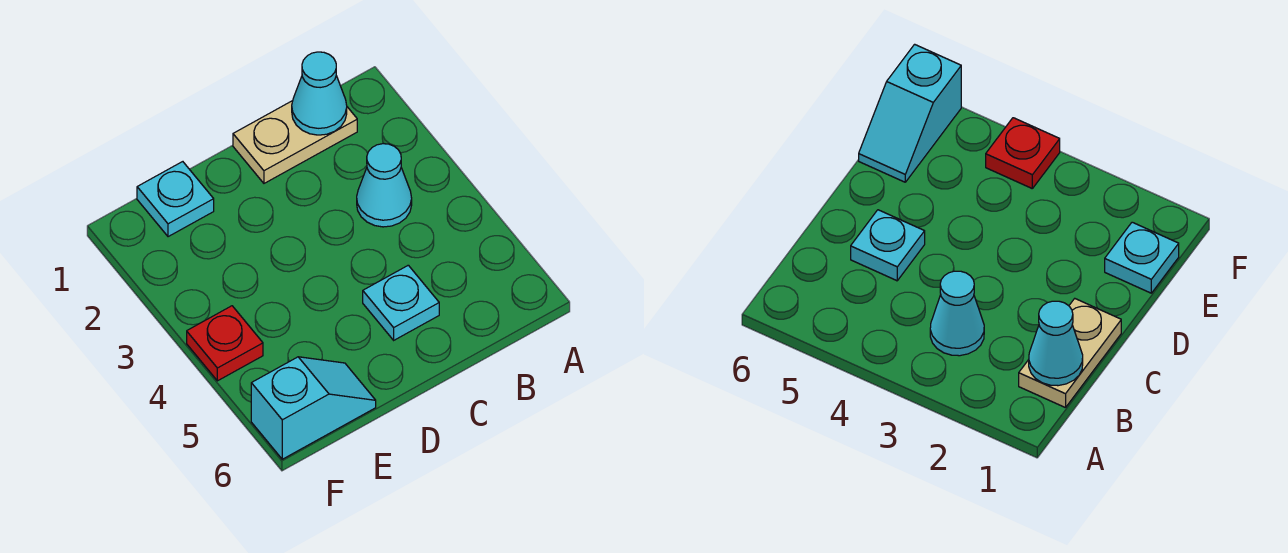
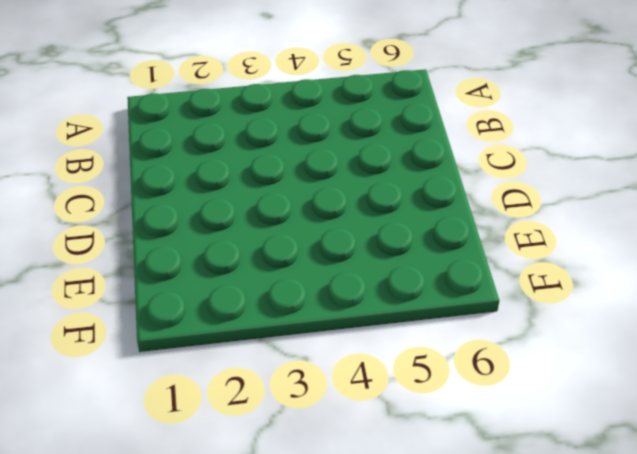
none -> tan plate B1:C1 level 1
none -> cyan cone B3 level 1

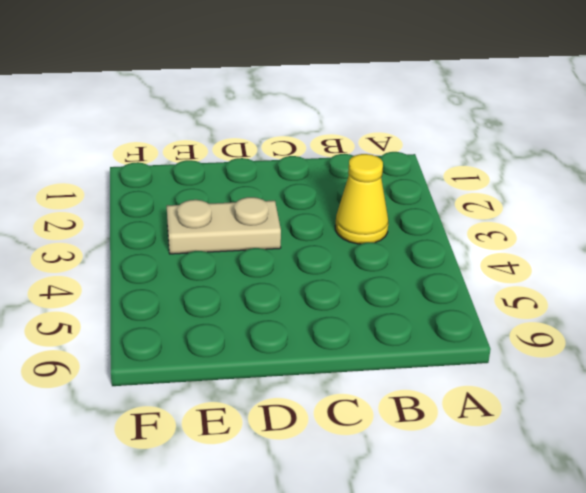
yellow cone B3 level 1 -> cyan cone B3 level 1
tan plate D3:E3 level 1 -> tan plate B1:C1 level 1
none -> cyan plate C5 level 1
none -> cyan plate E1 level 1

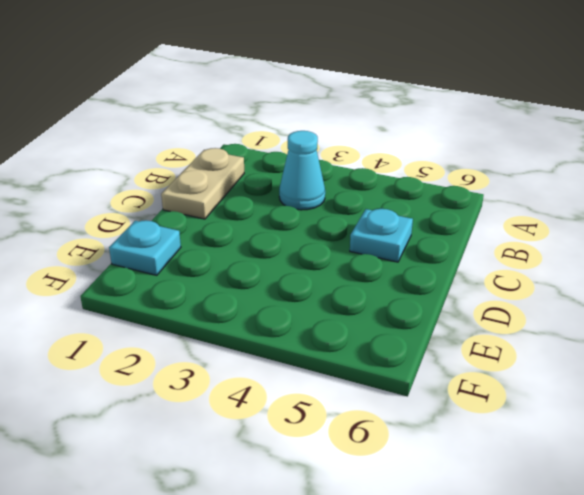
none -> cyan slope E6:F6 level 1 top F
none -> red plate F4 level 1

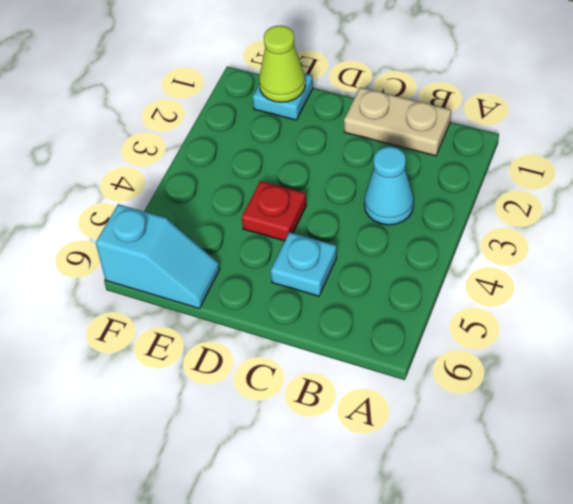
red plate D4 level 1 -> red plate F4 level 1
lime cone E1 level 2 -> none
none -> cyan cone B1 level 2

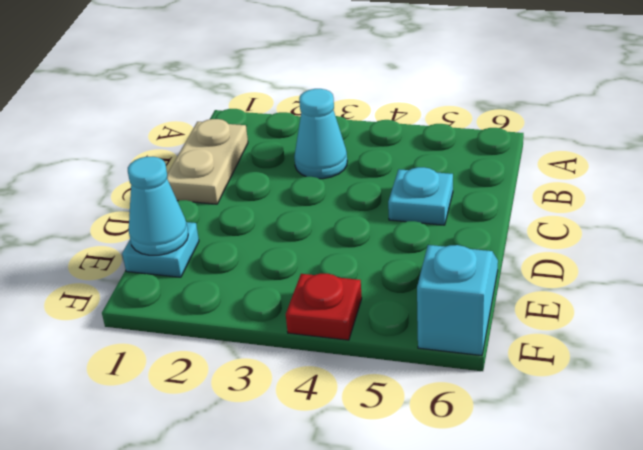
cyan cone E1 level 2 -> cyan cone B1 level 2

